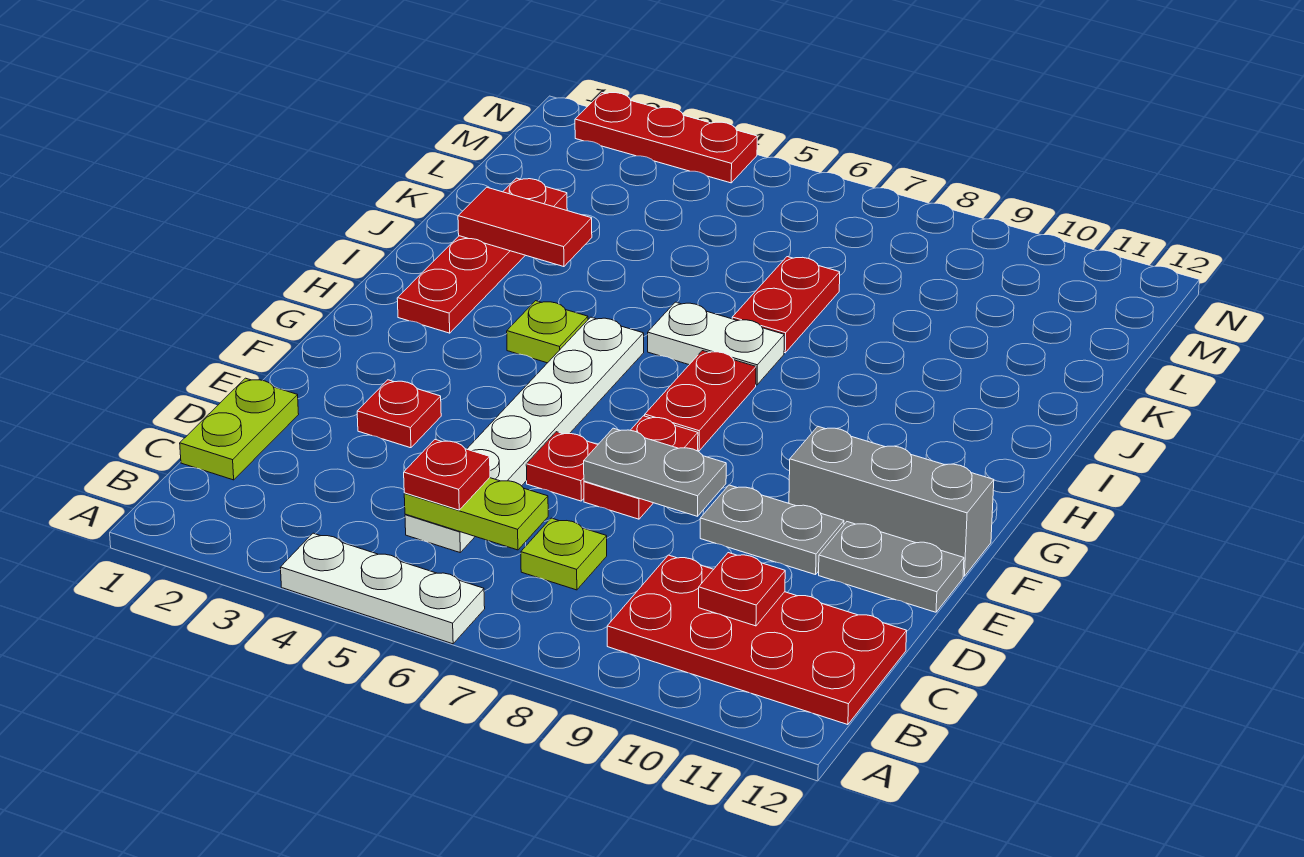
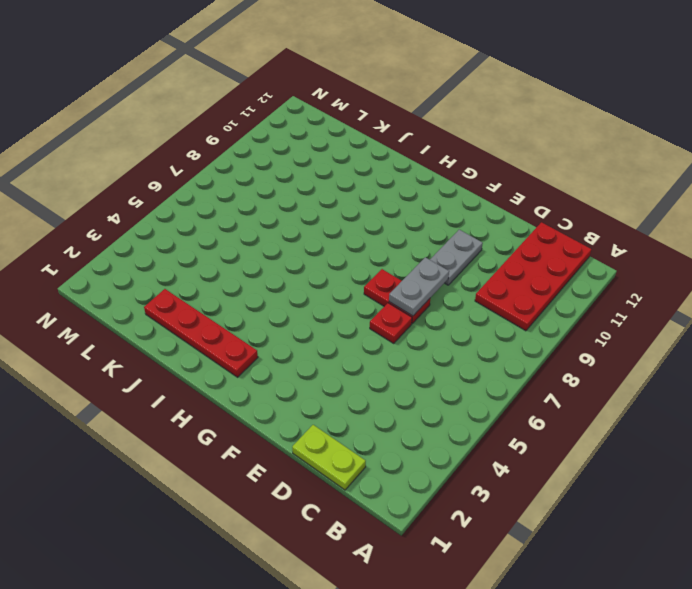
none -> white plate A4:A6 level 1
none -> white plate C5:H5 level 1
none -> lime plate C7 level 1

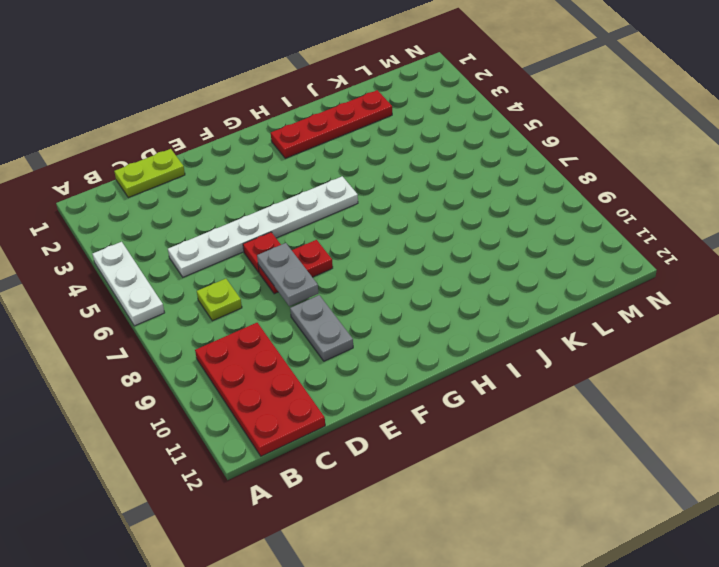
none -> red plate E3 level 1
none -> grey plate E11:E12 level 1
none -> grey brick F10:F12 level 1

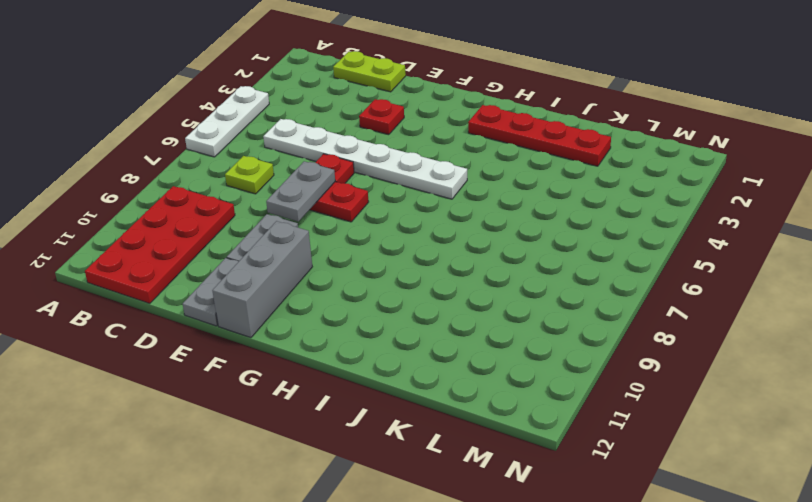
none -> red plate G7:H7 level 1
none -> lime plate H4 level 1
none -> white plate I6:I7 level 1

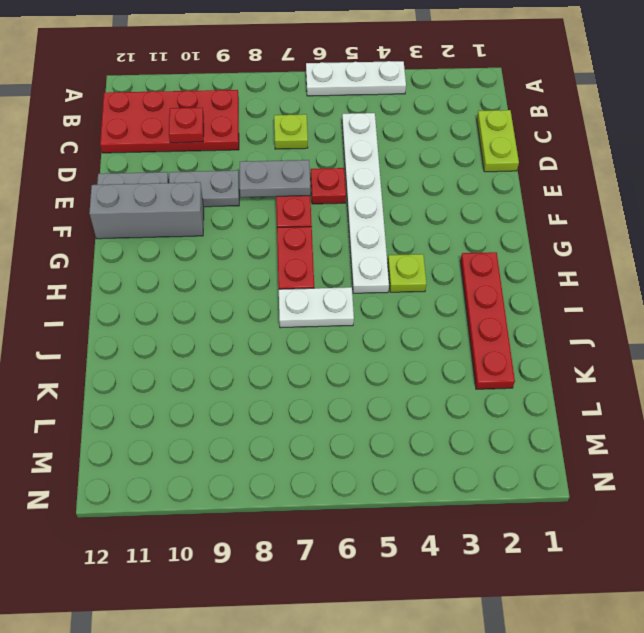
none -> red plate E3 level 1
none -> red plate J7:K7 level 1
none -> red plate N2:N4 level 1

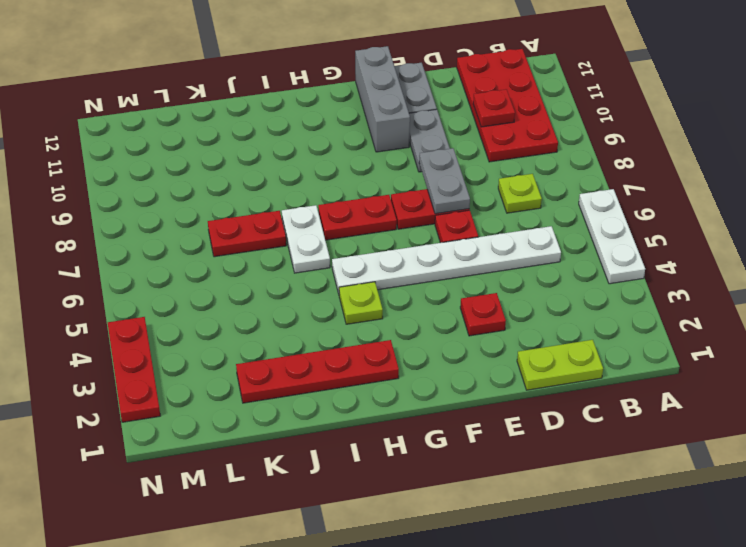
none -> lime plate C5:C6 level 2
none -> red tile J2:J3 level 2
none -> red plate C5 level 3

